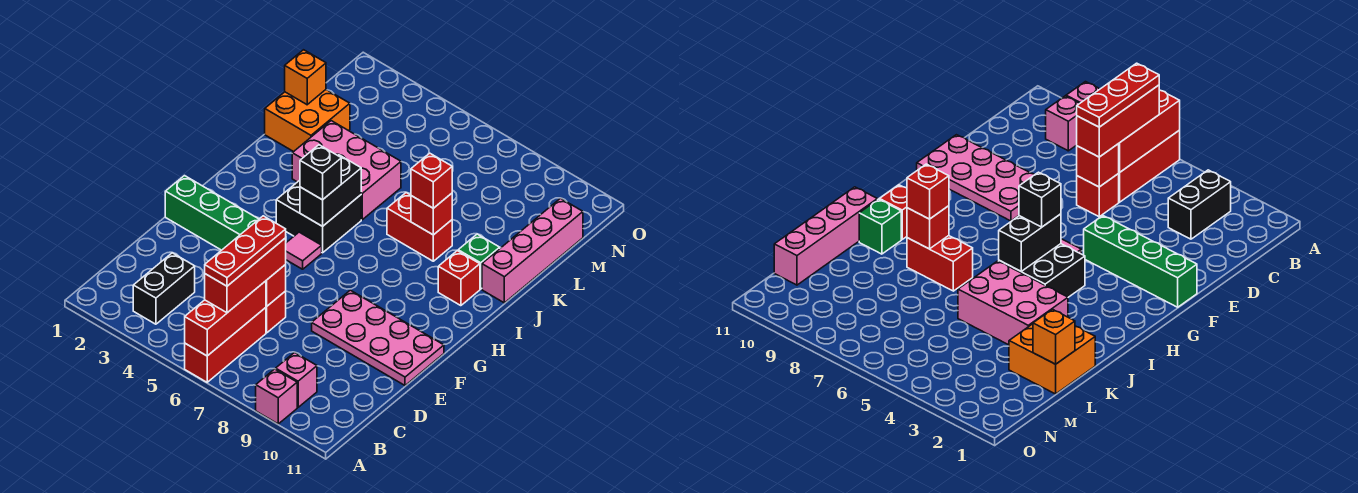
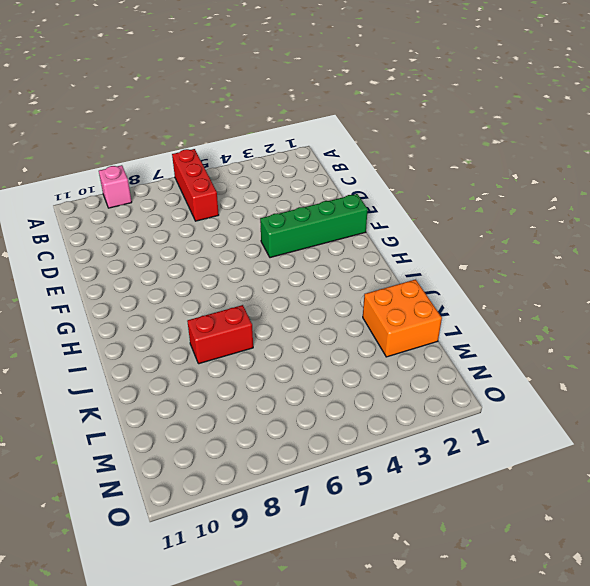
none -> black brick B3:C3 level 1
none -> pink brick B9 level 1
none -> red brick D6 level 1

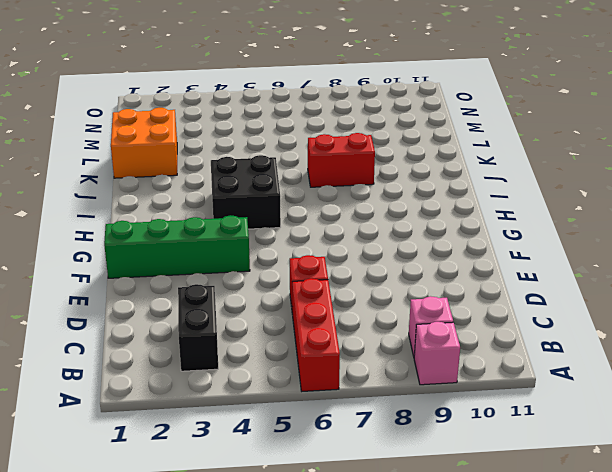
none -> pink plate E8:F11 level 1
none -> pink tile G5 level 1
none -> red brick I10 level 1

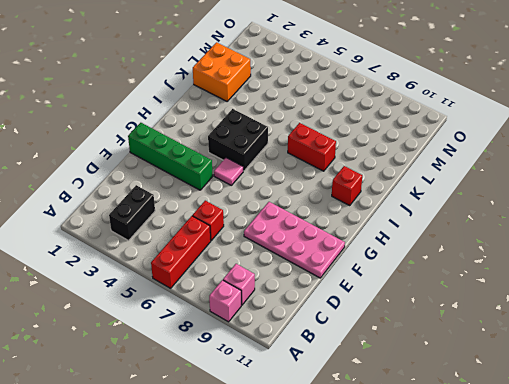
none -> pink brick J3:K5 level 1
none -> green brick J10 level 1
none -> pink brick J11:M11 level 1

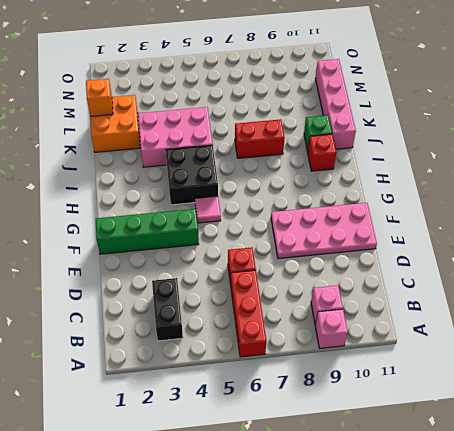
none -> red brick A6:C6 level 2
none -> red brick D6 level 2
none -> black brick H5:I5 level 2

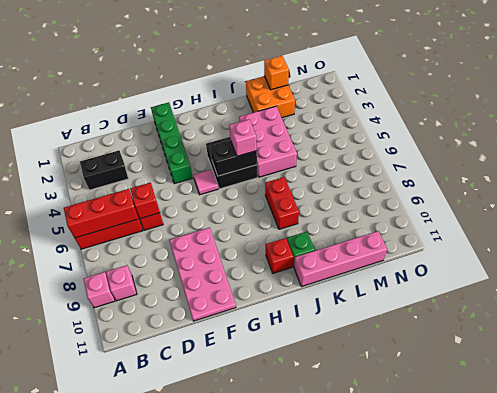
pink brick I5 level 3 -> none
none -> red brick J8 level 2
none -> red brick B6:D6 level 3
none -> black brick H5 level 3

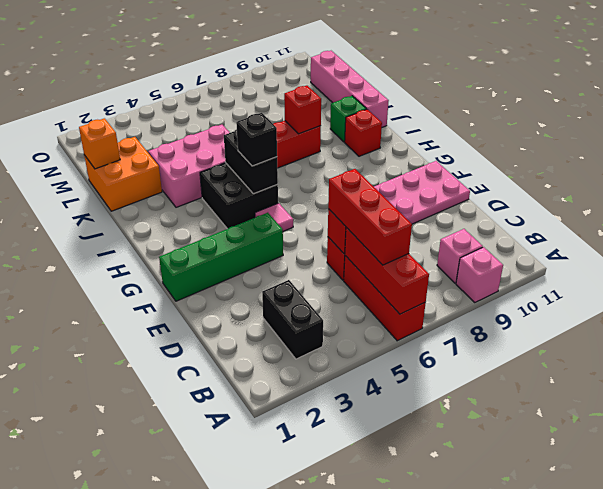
none -> red brick J8 level 3
none -> red plate B6:D6 level 4

